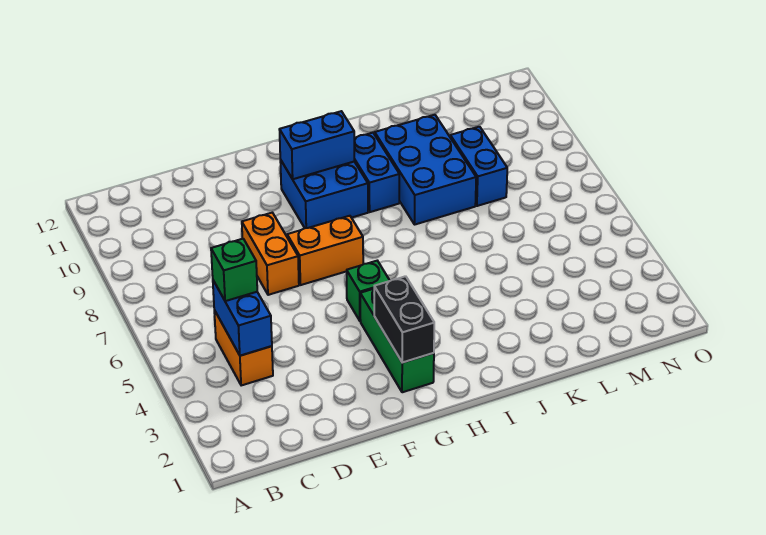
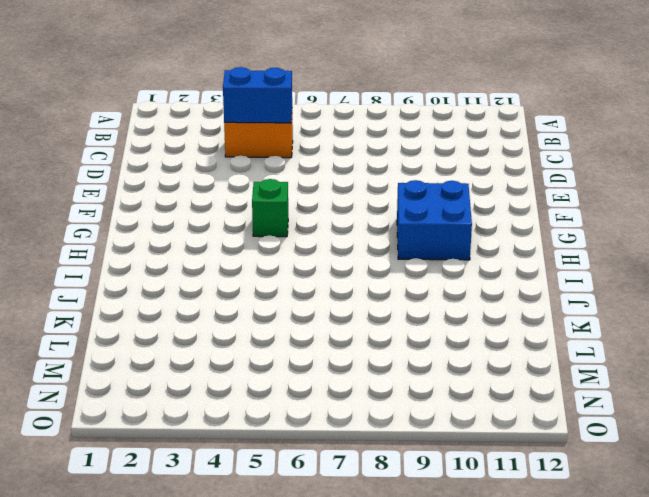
none -> orange brick E7:E8 level 1
none -> orange brick F7:G7 level 1
none -> green brick G2:G4 level 1

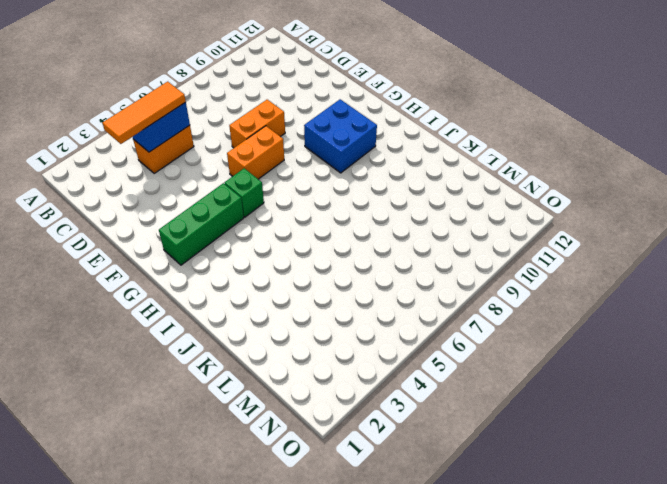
orange tile C3:C5 level 3 -> green brick C5 level 3
orange brick F6:F7 level 1 -> orange brick F7:G7 level 1
none -> blue brick I9:I10 level 1
none -> blue brick J8:K10 level 1
none -> blue brick L8:L9 level 1

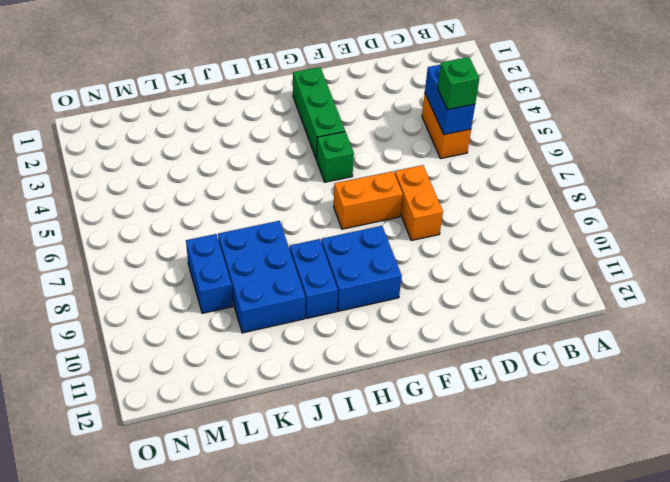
none -> black brick G2:G3 level 2
none -> blue brick G10:H10 level 2

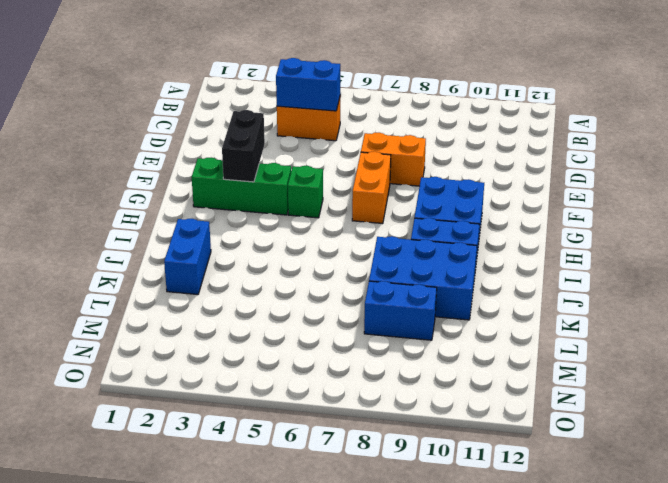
black brick F3:G3 level 2 -> black brick G2:G3 level 2
blue brick J2:K2 level 1 -> blue brick G10:H10 level 2
none -> green brick C5 level 3

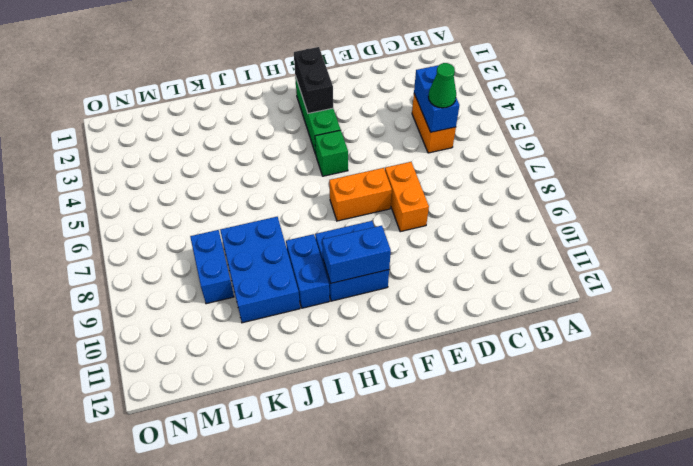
green cone C5 level 3 -> green brick C5 level 3

